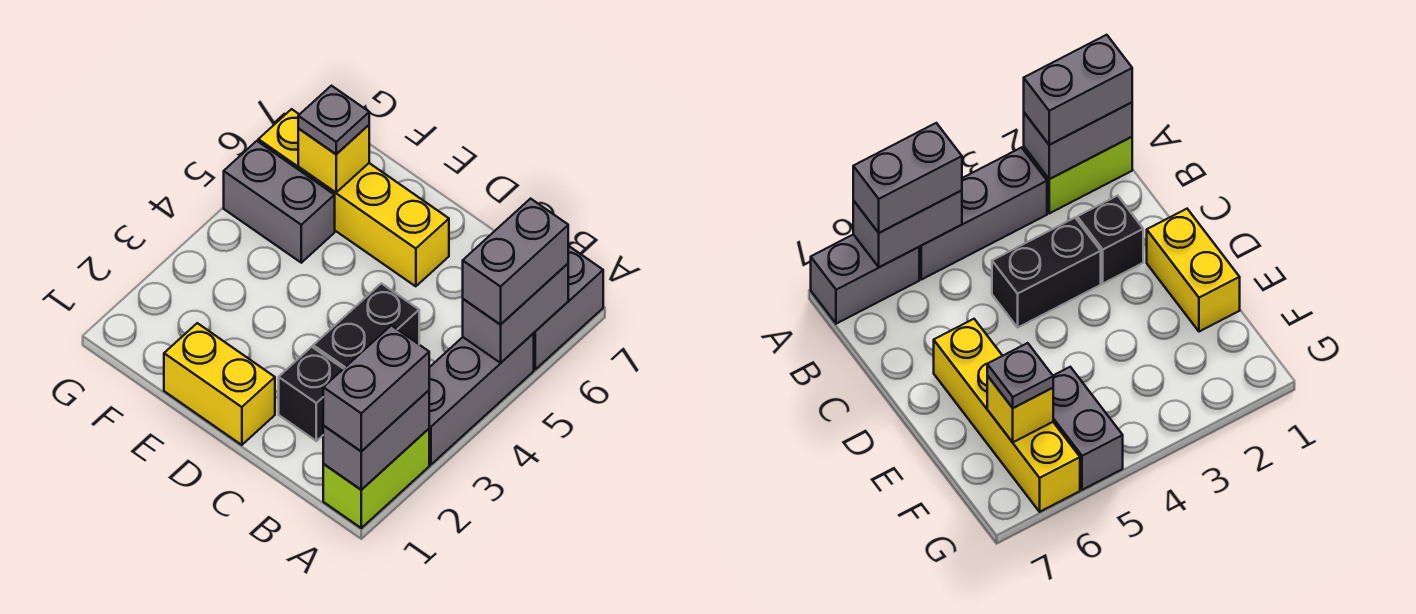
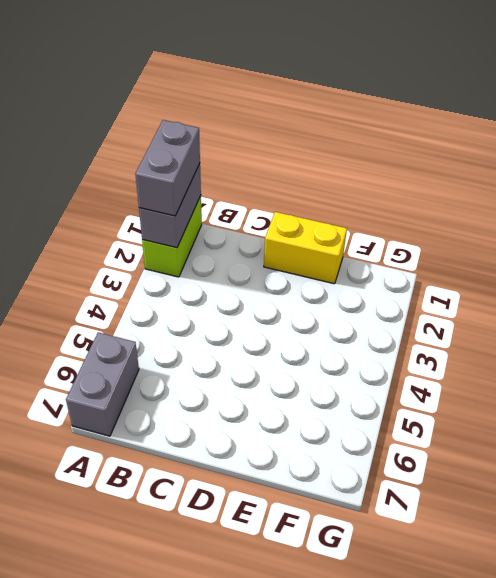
none -> grey brick A3:A5 level 1
none -> black brick C2 level 1
none -> black brick C3:C4 level 1

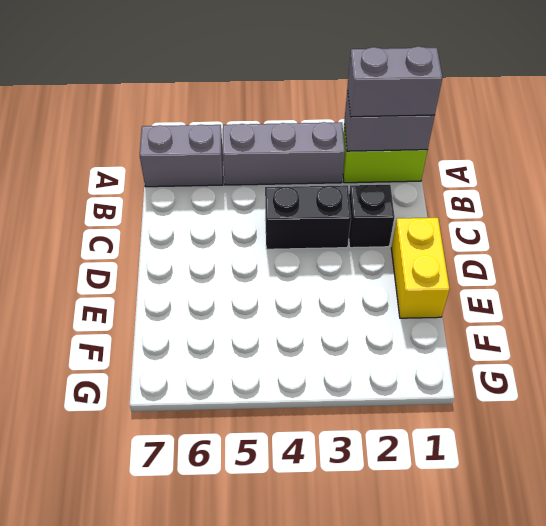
none -> yellow brick D6:G6 level 1
none -> grey brick F5:G5 level 1
none -> grey brick A5:A6 level 2

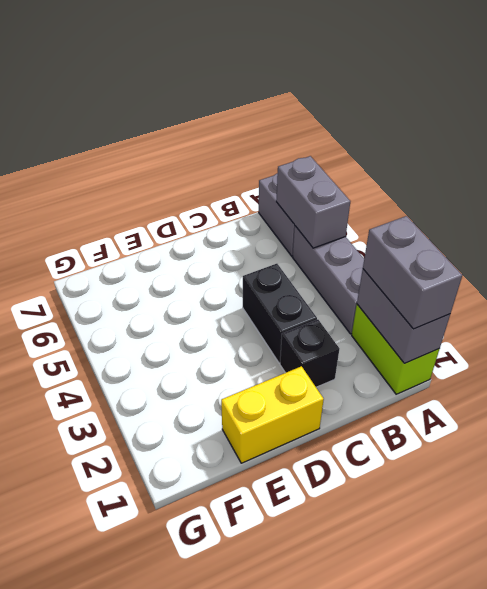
none -> yellow brick D6:G6 level 1
none -> grey brick F5:G5 level 1
none -> yellow brick F6 level 2

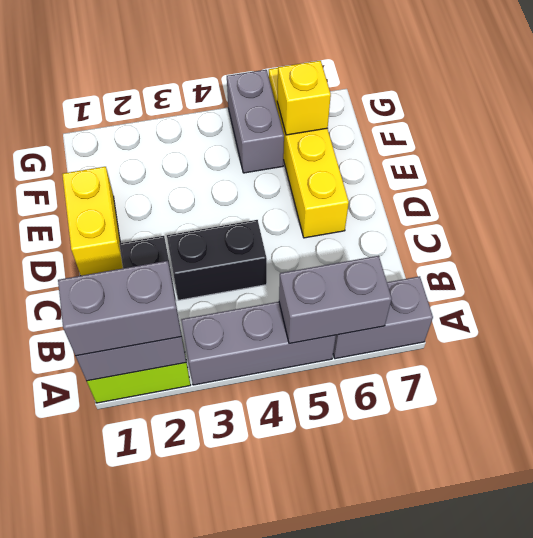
none -> grey brick A5:A6 level 3
none -> grey plate F6 level 3

